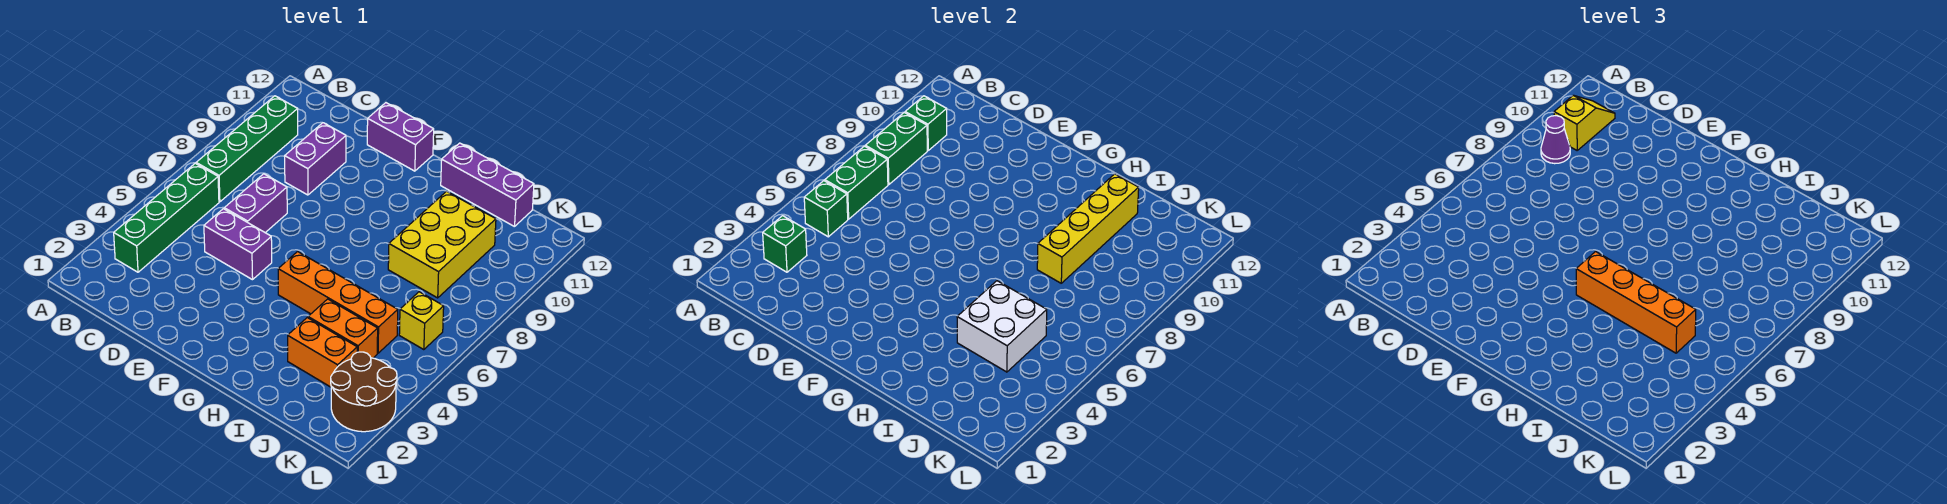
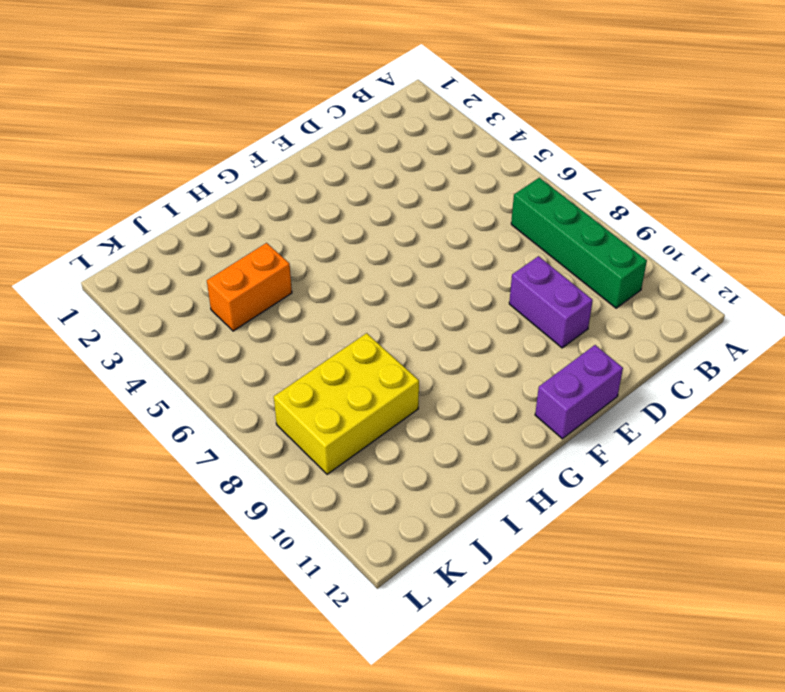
yellow brick I8:K9 level 1 -> yellow brick I8:J10 level 1
none -> green brick B3:B6 level 1
none -> purple brick D5:E5 level 1
none -> purple brick D6:D7 level 1

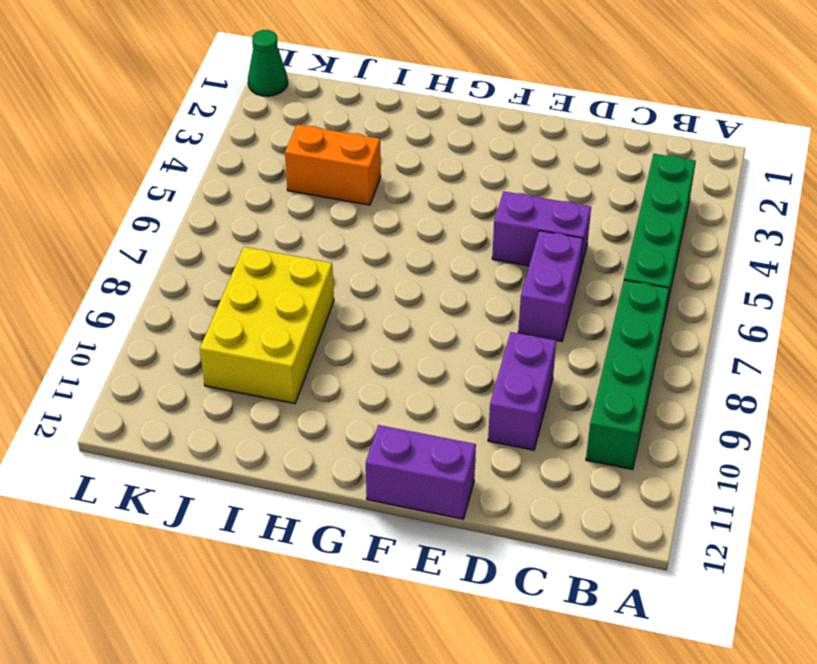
green cone L1 level 1 -> none
none -> orange brick G5:J5 level 1
none -> purple brick H12:J12 level 1
none -> orange brick I3:J3 level 1

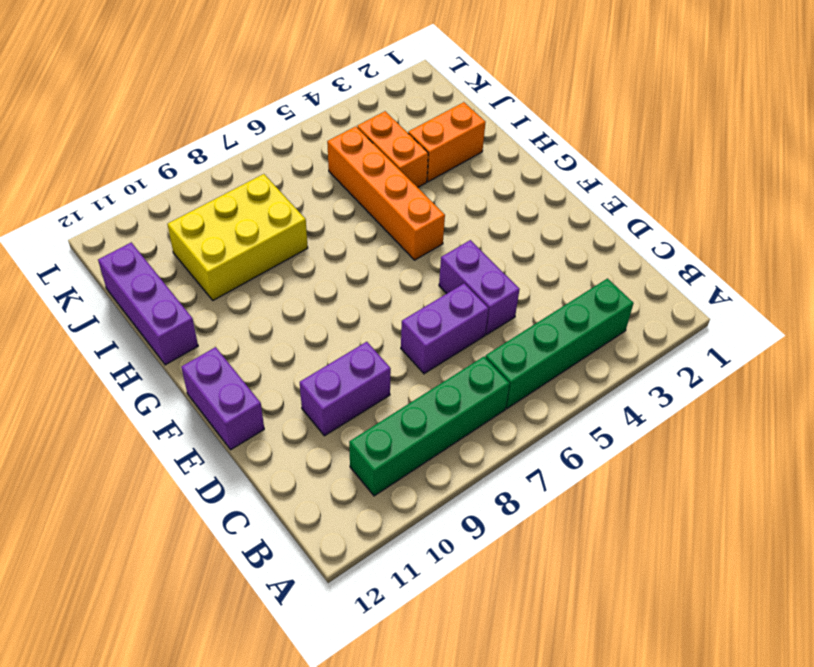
orange brick I2:I3 level 1 -> orange brick I3:J3 level 1
none -> brown round brick K2:L3 level 1
none -> yellow brick K6 level 1
none -> green brick B3 level 2

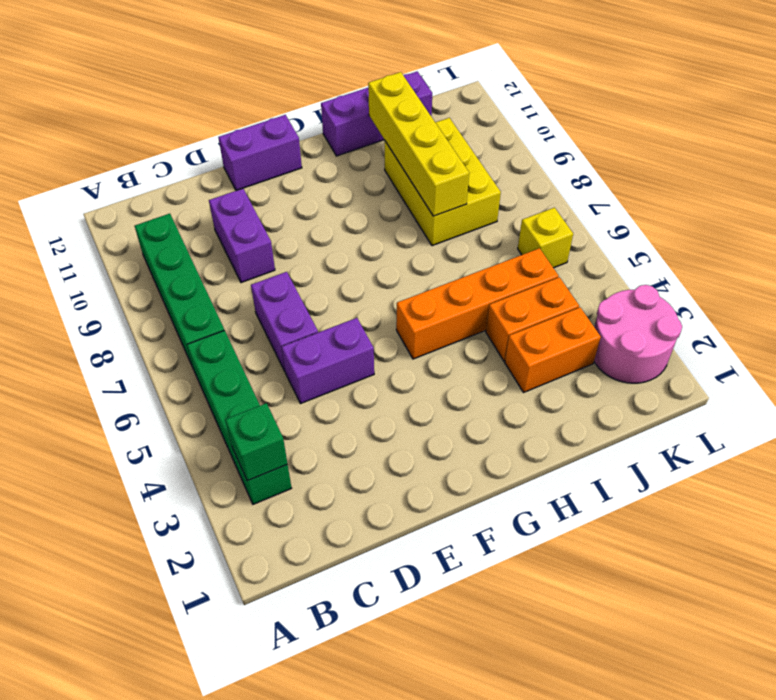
pink round brick K2:L3 level 1 -> brown round brick K2:L3 level 1
none -> green brick B5 level 2
none -> green brick B6:B7 level 2
none -> green brick B8:B9 level 2

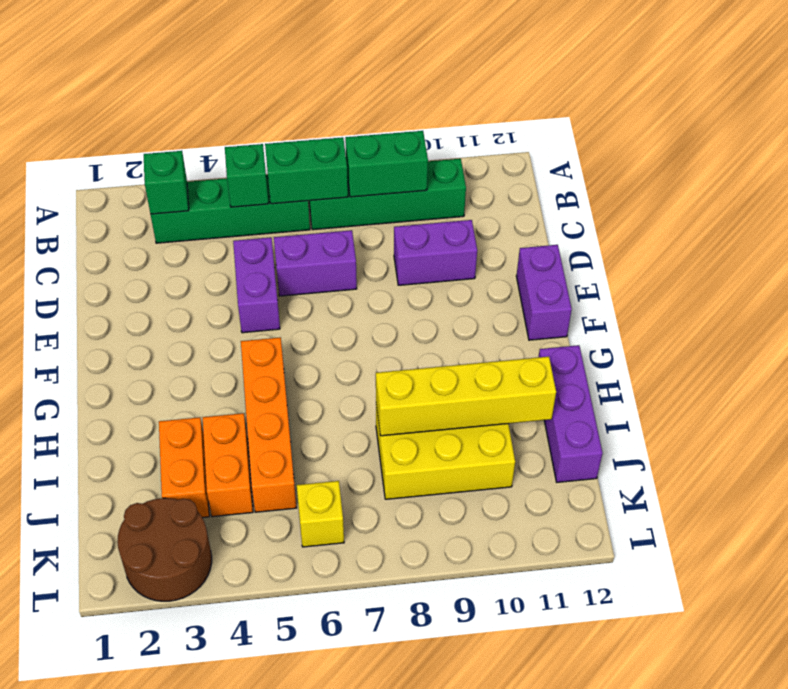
none -> green brick B10 level 2
none -> white brick I4:J5 level 2
none -> purple cone B9 level 3

